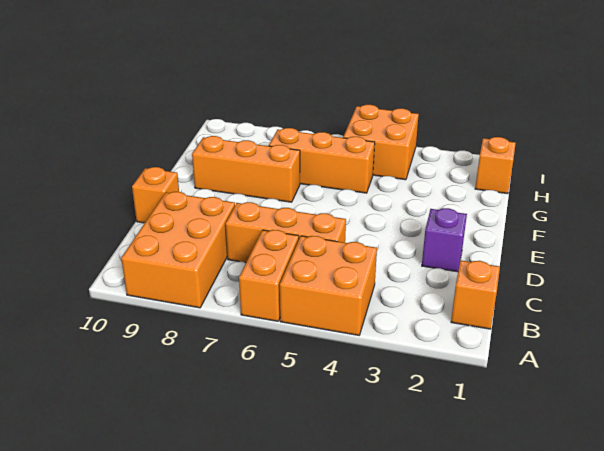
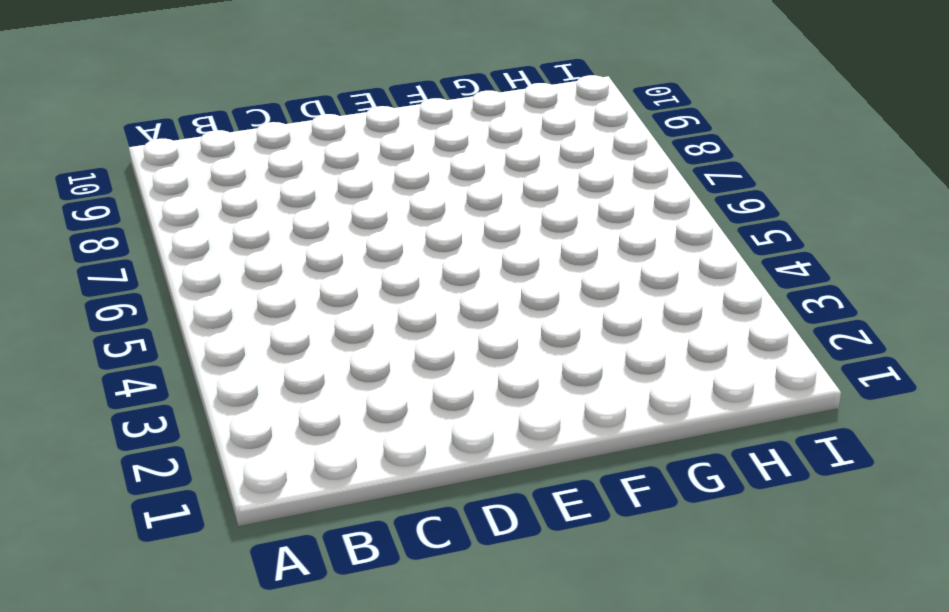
none -> orange brick A4:B5 level 1
none -> orange brick A6:B6 level 1

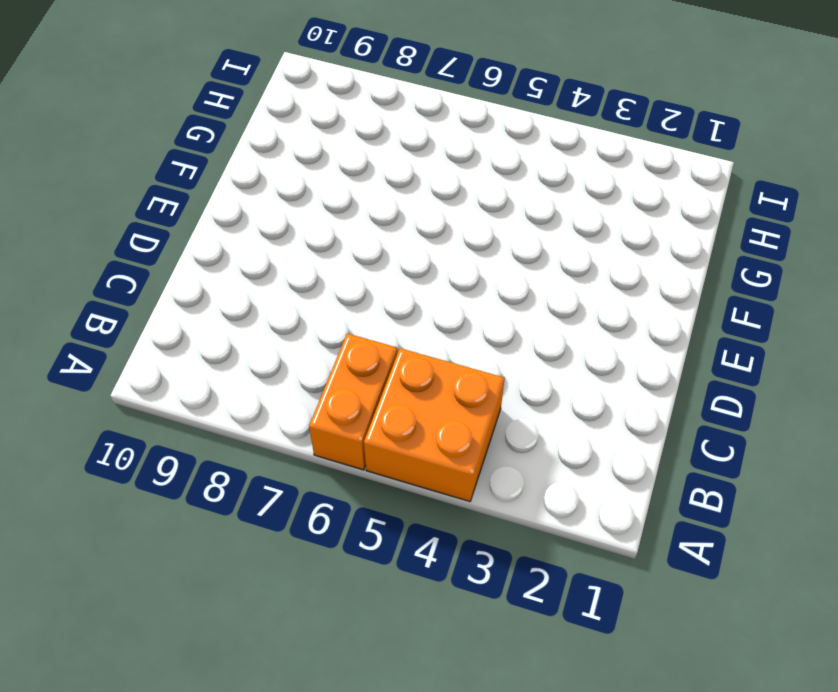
none -> orange brick A8:C9 level 1
none -> orange brick B1 level 1

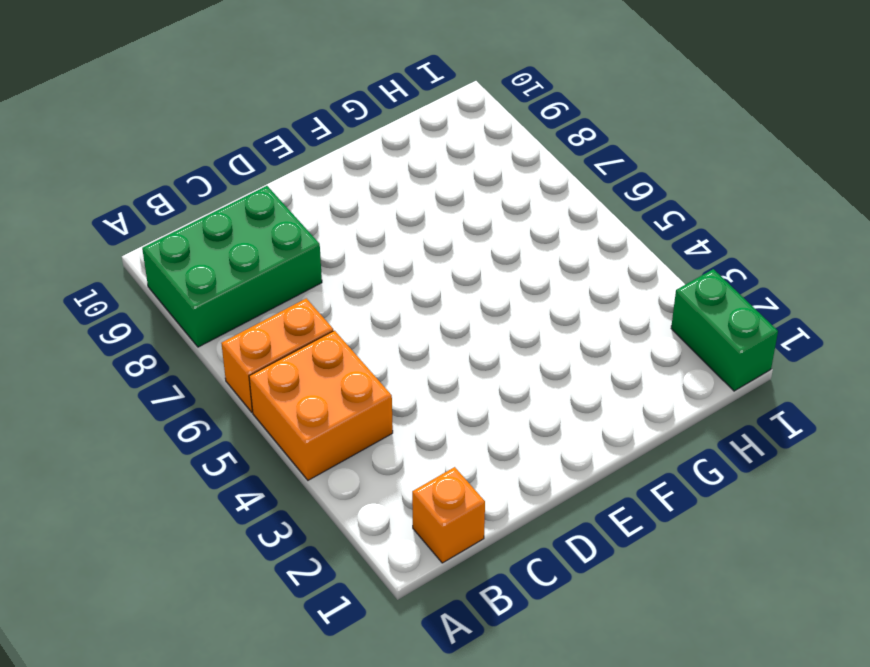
green brick A8:C9 level 1 -> orange brick A8:C9 level 1
green brick I1:I2 level 1 -> none
none -> orange brick C5:C7 level 1
none -> purple brick D2 level 1

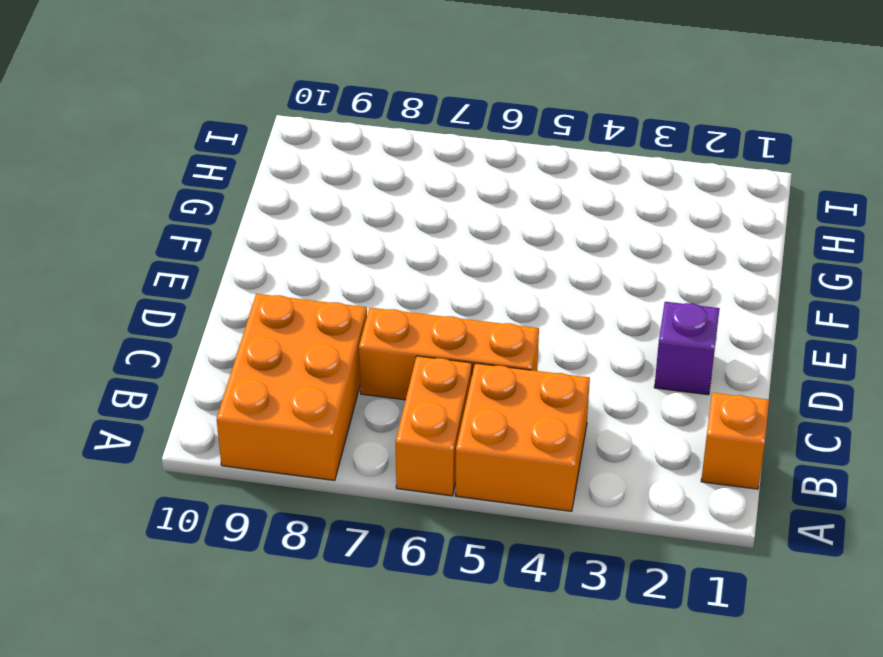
none -> orange brick D10 level 1
none -> orange brick F7:F9 level 1

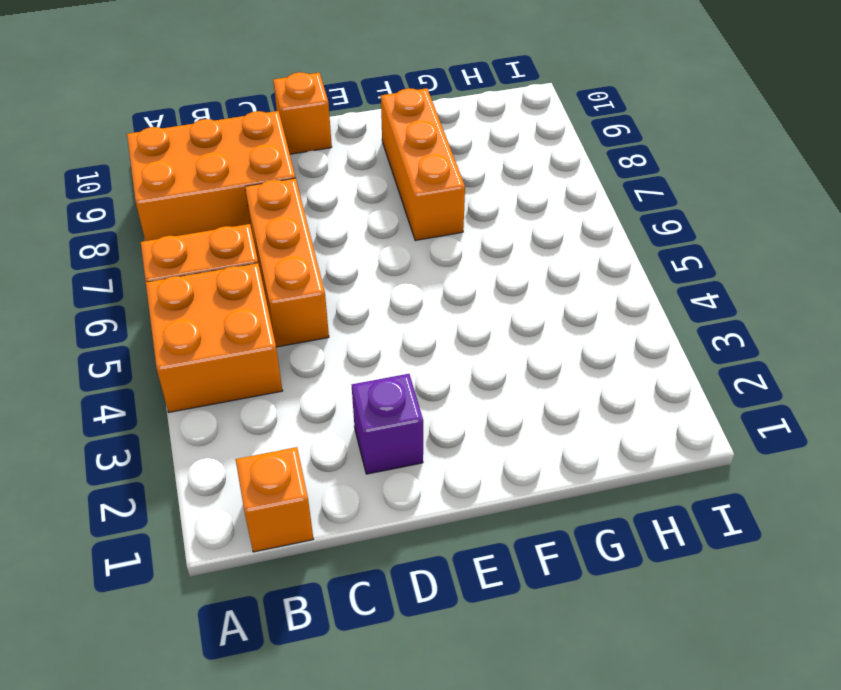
none -> orange brick G5:G7 level 1
none -> orange brick H1 level 1

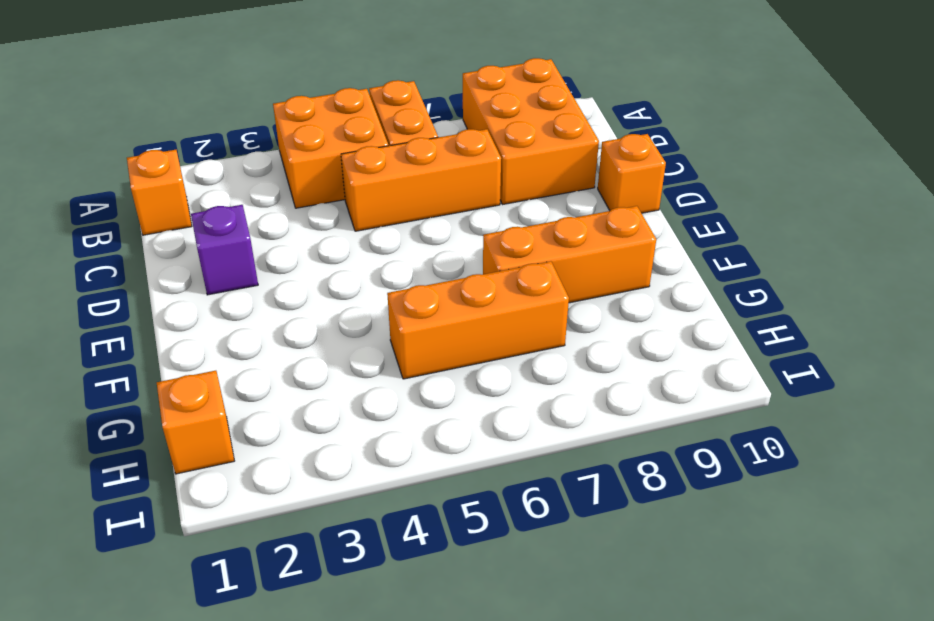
none -> orange brick H4:I5 level 1

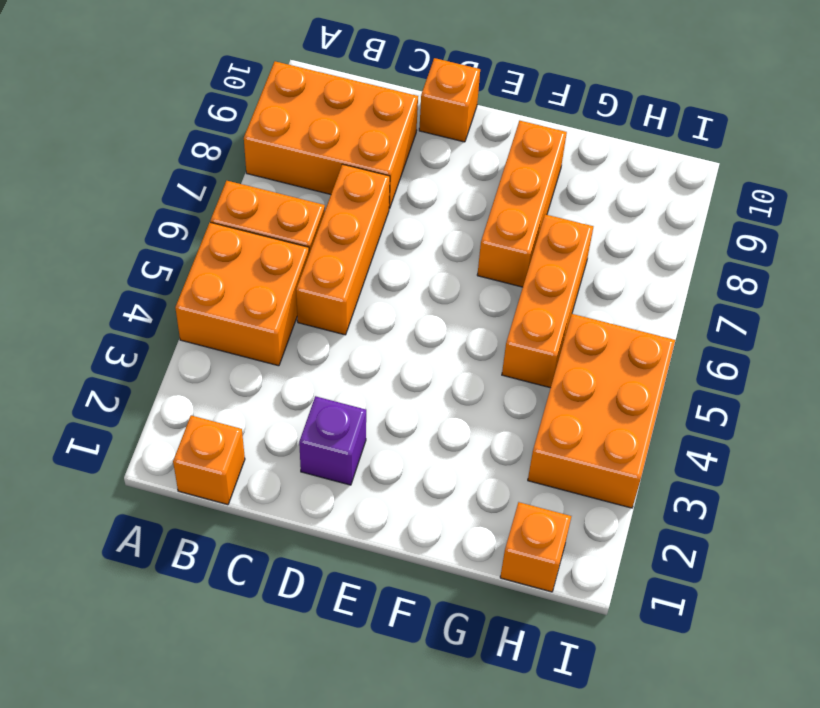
orange brick H3:I5 level 1 -> orange brick H4:I5 level 1

